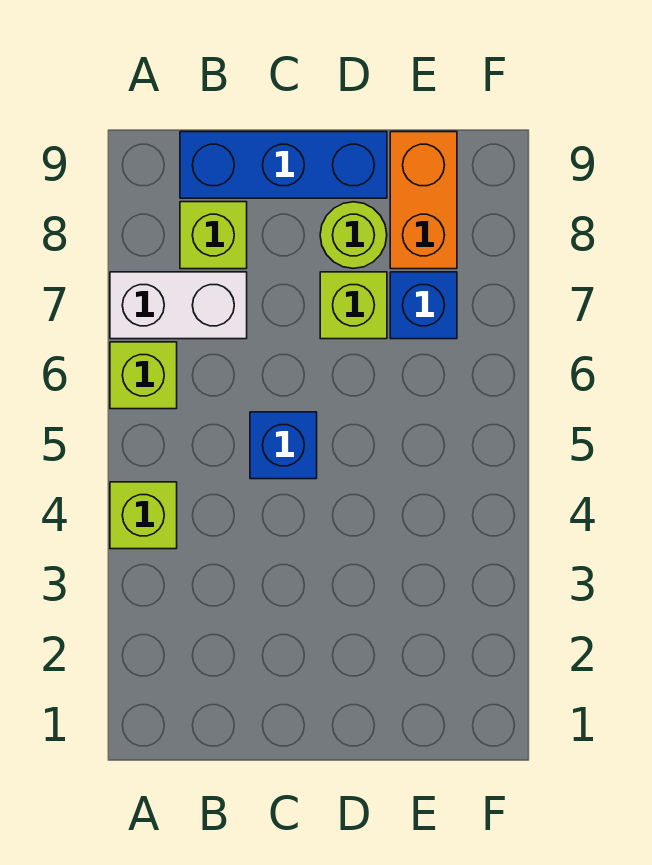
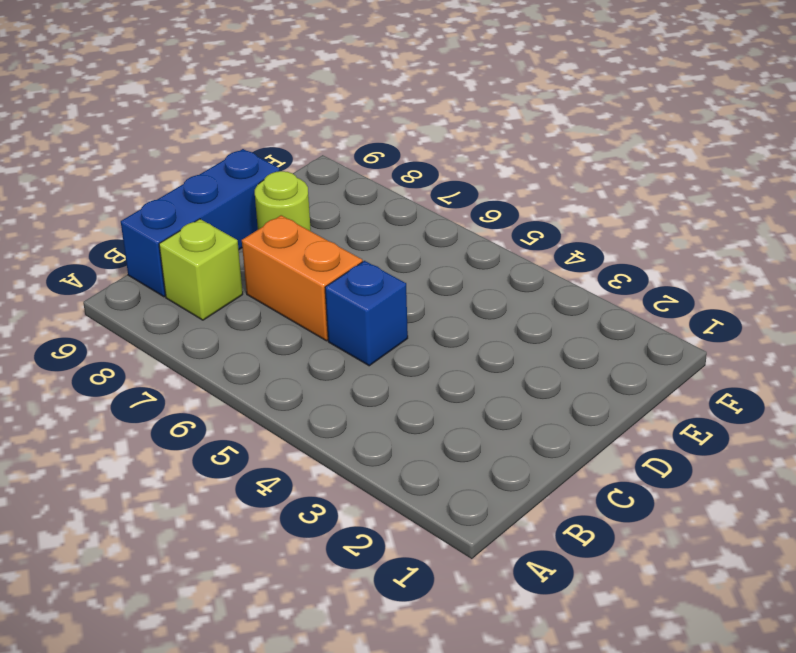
orange brick C6:C7 level 1 -> orange brick E8:E9 level 1
none -> lime brick A4 level 1
none -> lime brick A6 level 1

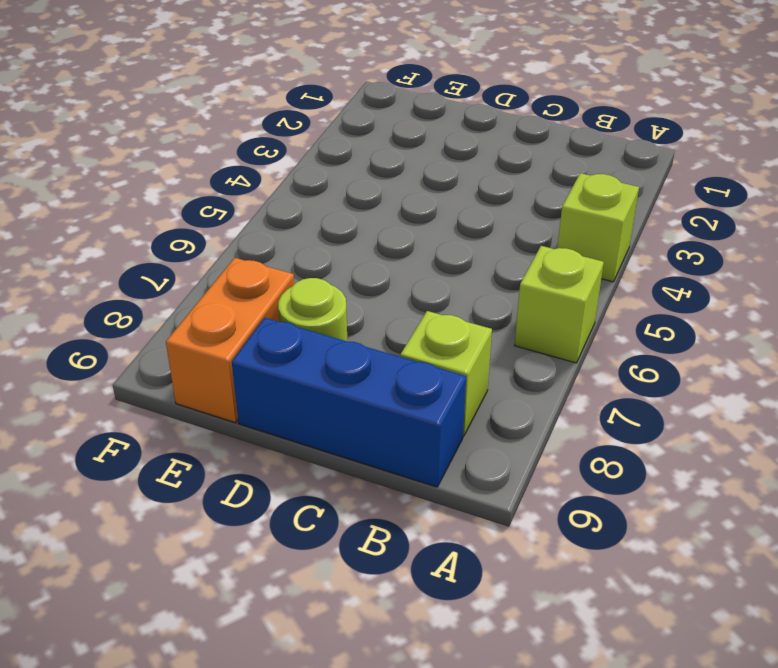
none -> white brick A7:B7 level 1
none -> blue brick C5 level 1

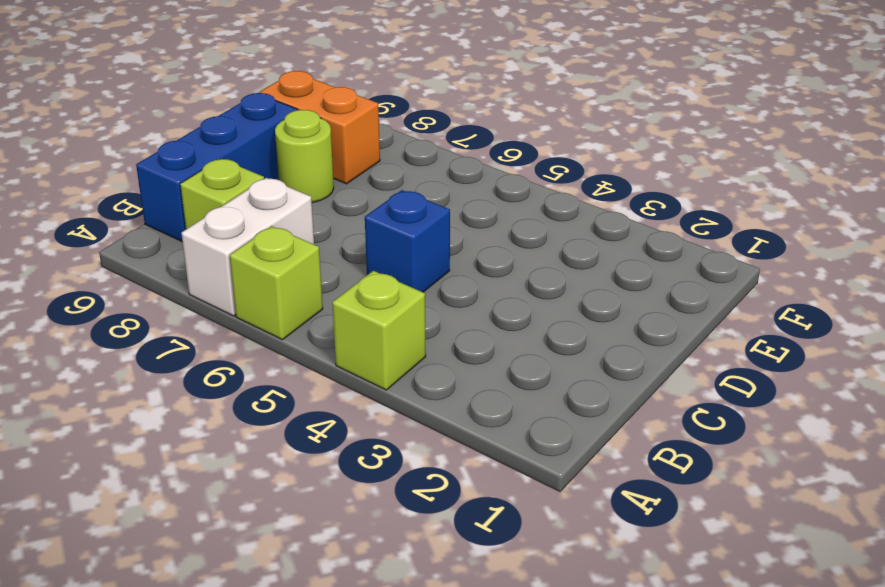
none -> lime brick D7 level 1
none -> blue brick E7 level 1

